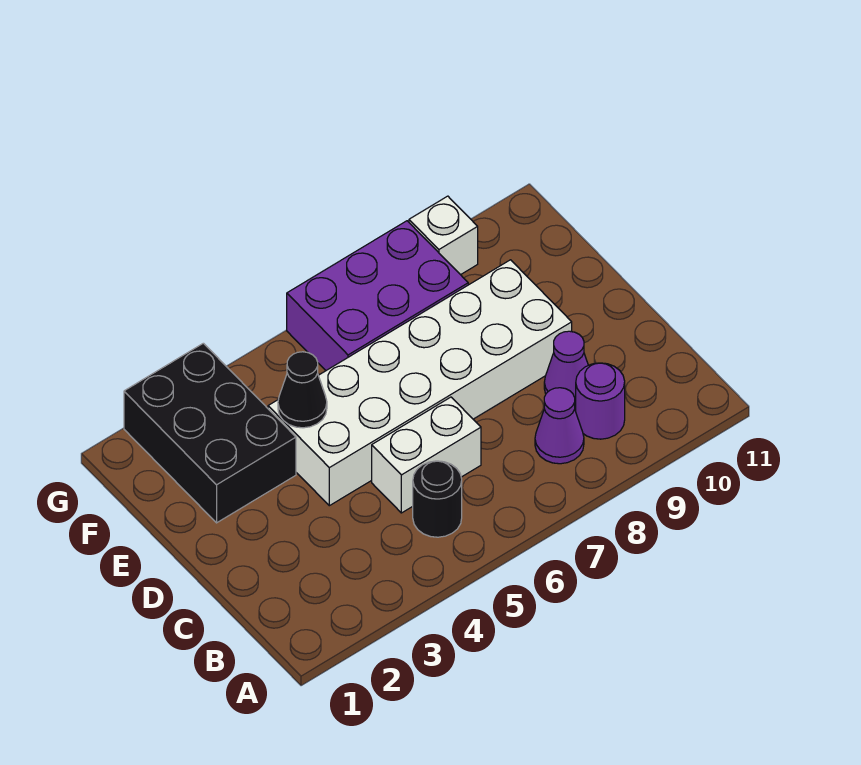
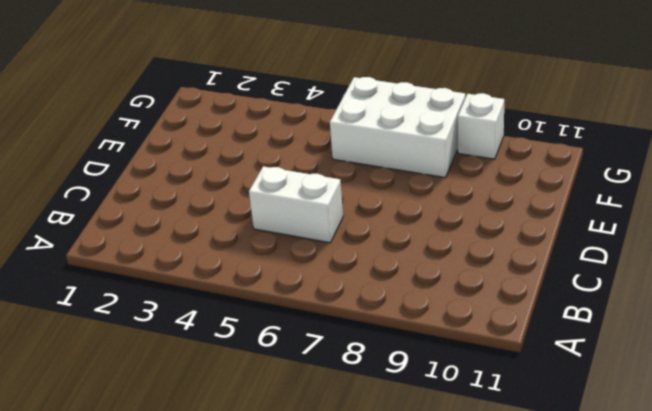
white brick F6:G8 level 1 -> purple brick F6:G8 level 1
none -> black round brick B5 level 1
none -> purple cone B8 level 1

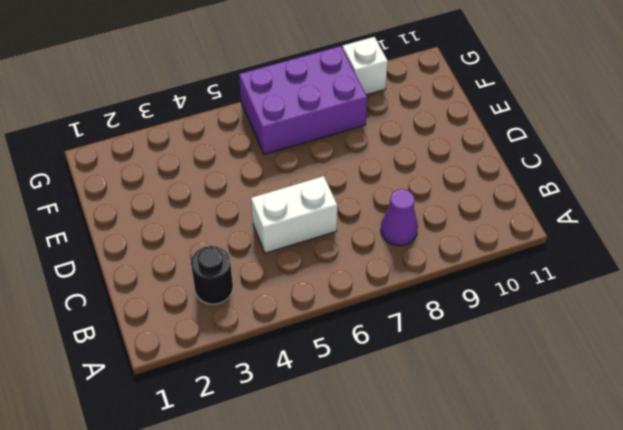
black round brick B3 level 1 -> black round brick B5 level 1
none -> purple round brick B9 level 1
none -> purple cone C9 level 1

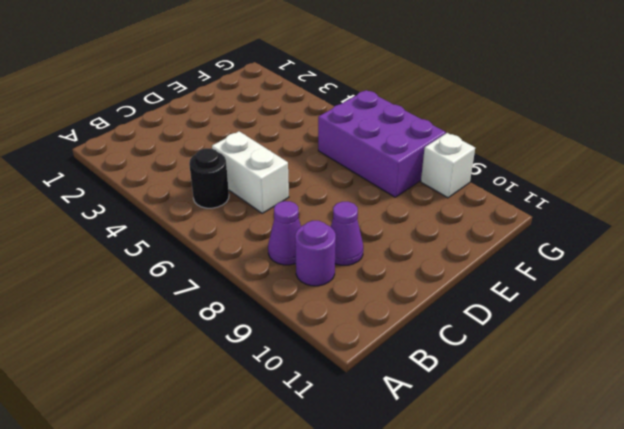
none -> white brick D4:E9 level 1
none -> black brick E2:G3 level 1

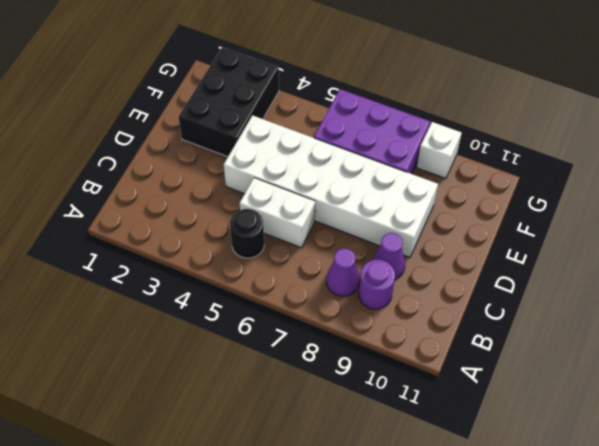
none -> black cone E4 level 2

